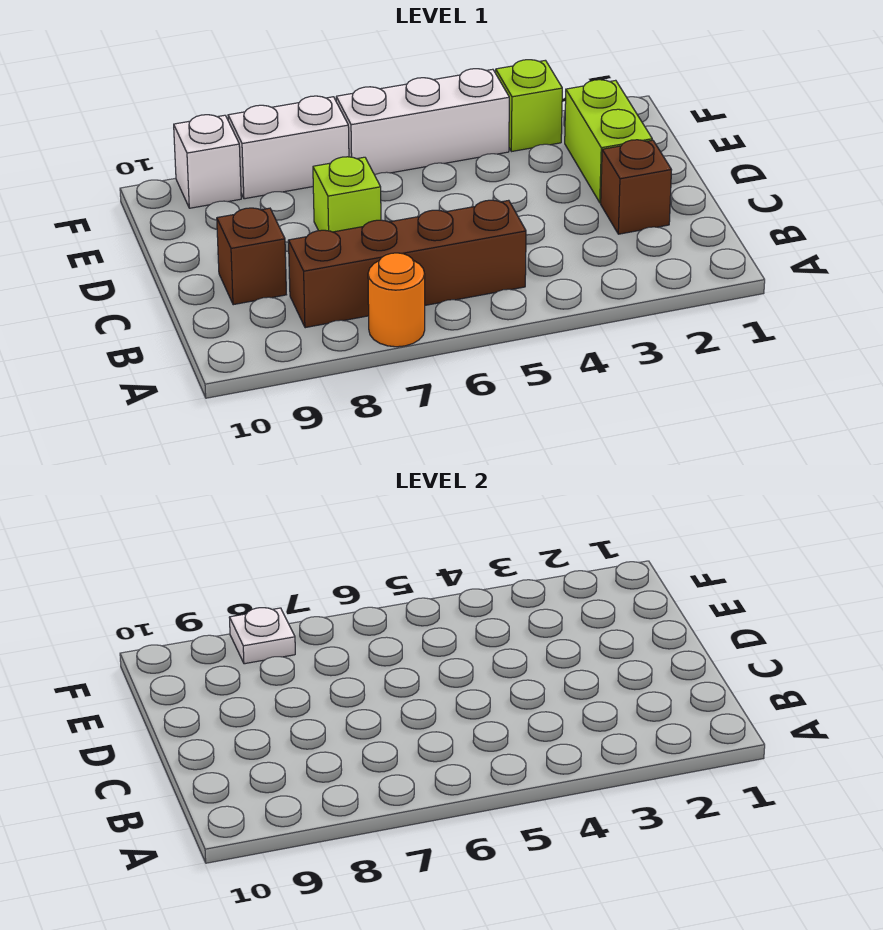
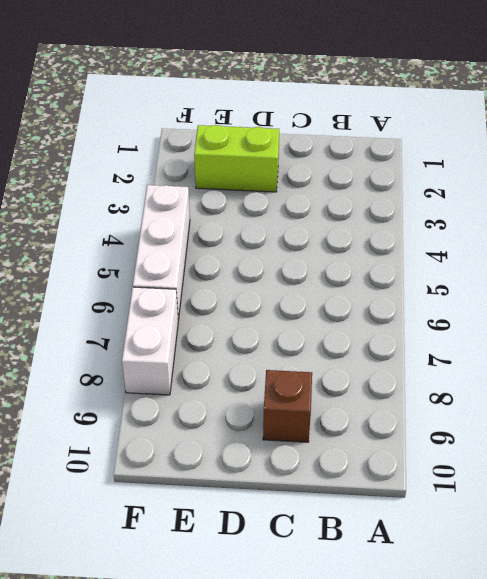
none -> orange round brick A7 level 1
none -> brown brick B5:B8 level 1

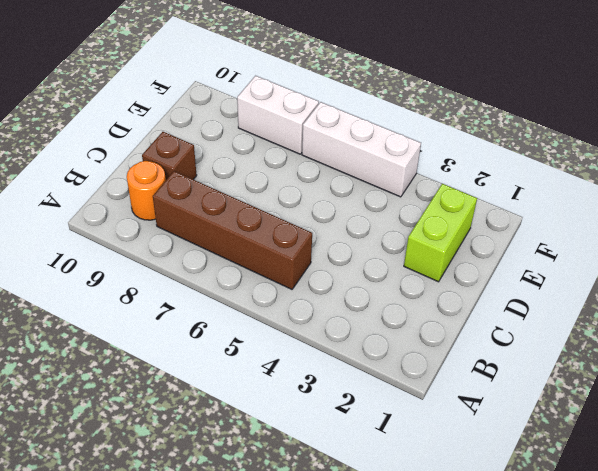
orange round brick B9 level 1 -> orange round brick A7 level 1
none -> brown brick C2 level 1
none -> lime brick D7 level 1

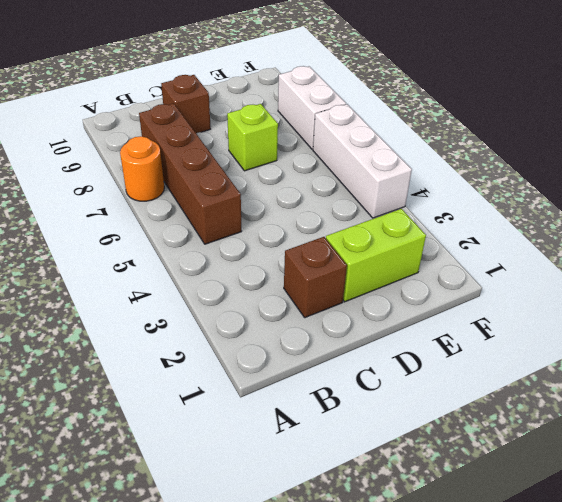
none -> lime brick F3 level 1
none -> white brick F9 level 1

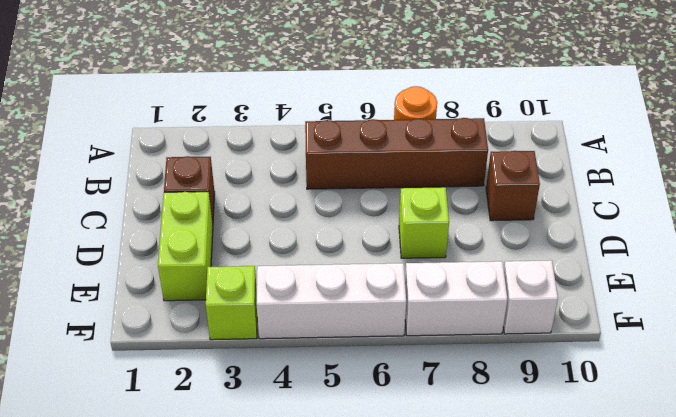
none -> white plate F8 level 2

